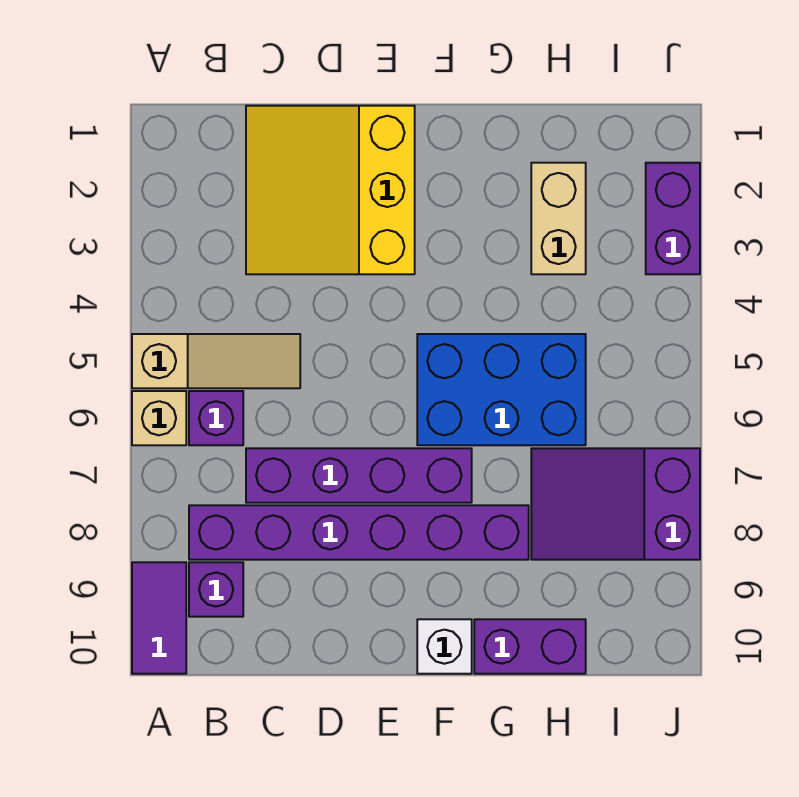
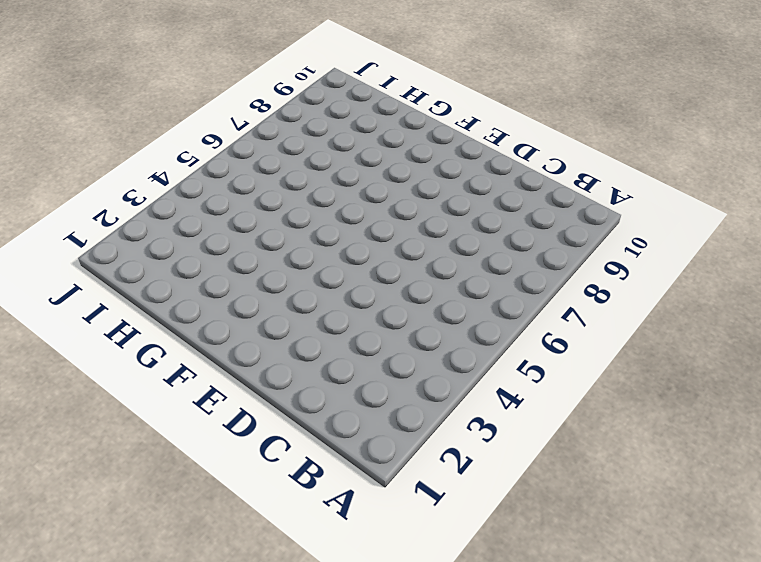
none -> tan slope A5:C5 level 1 top A
none -> tan brick A6 level 1
none -> purple tile A9:A10 level 1

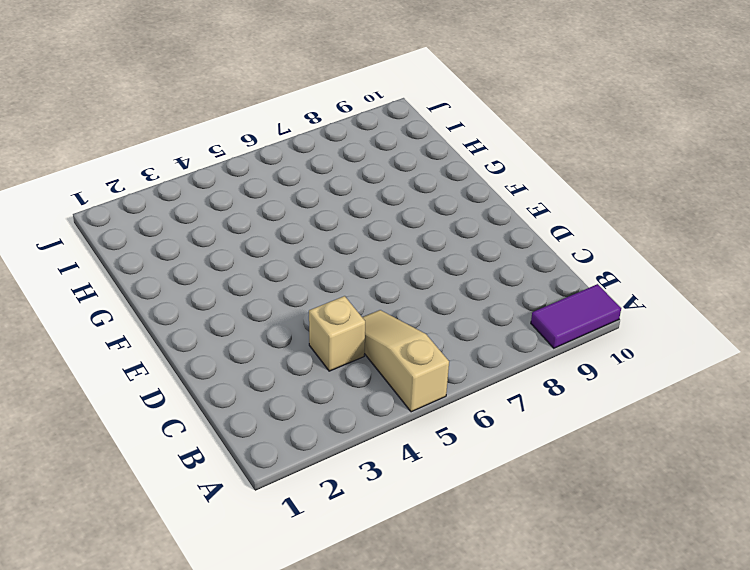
tan brick C4 level 1 -> tan brick A6 level 1
none -> purple brick B6 level 1
none -> purple brick B8:G8 level 1
none -> purple brick B9 level 1

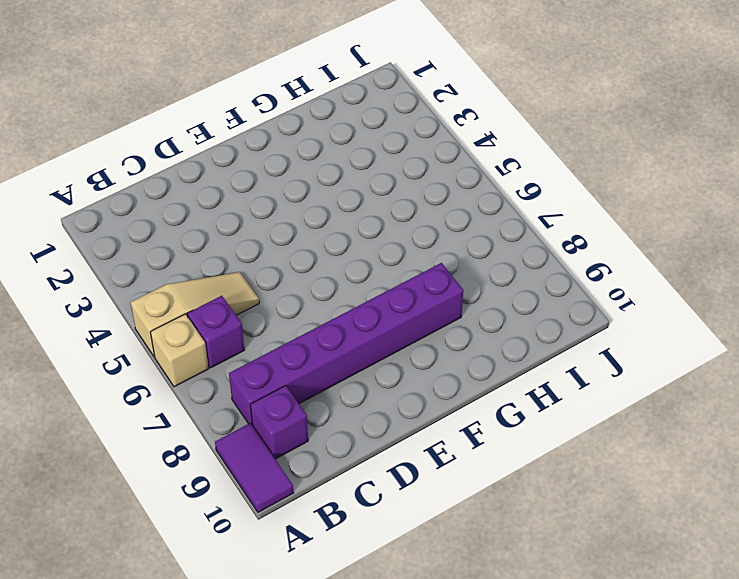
none -> yellow slope C1:E3 level 1 top E
none -> purple brick C7:F7 level 1
none -> blue brick F5:H6 level 1

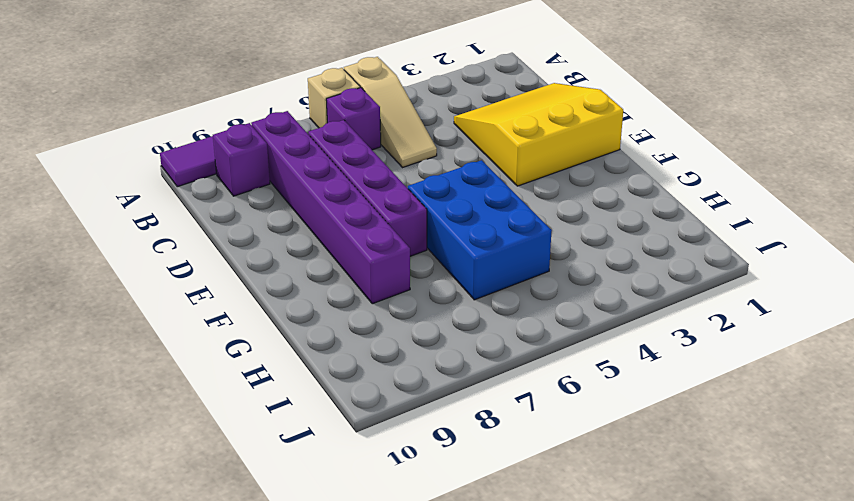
none -> white brick F10 level 1
none -> purple brick G10:H10 level 1
none -> tan brick H2:H3 level 1

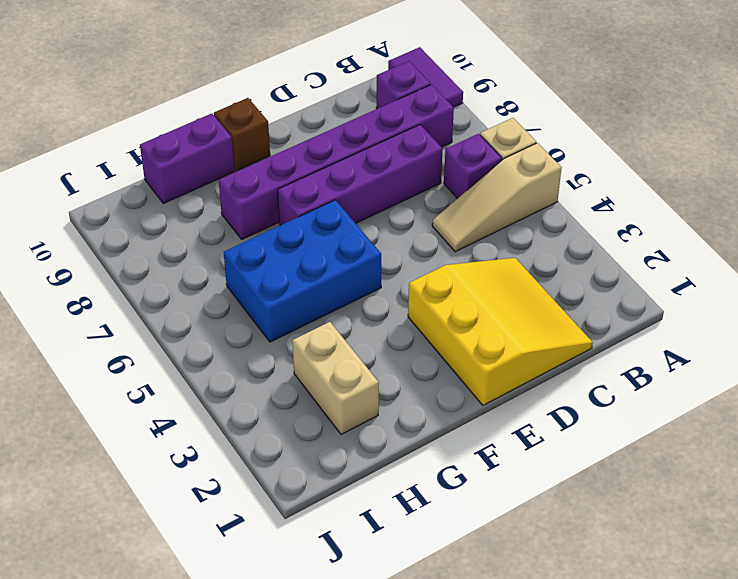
brown brick F10 level 1 -> white brick F10 level 1
none -> purple slope H7:J8 level 1 top J
none -> purple brick J2:J3 level 1

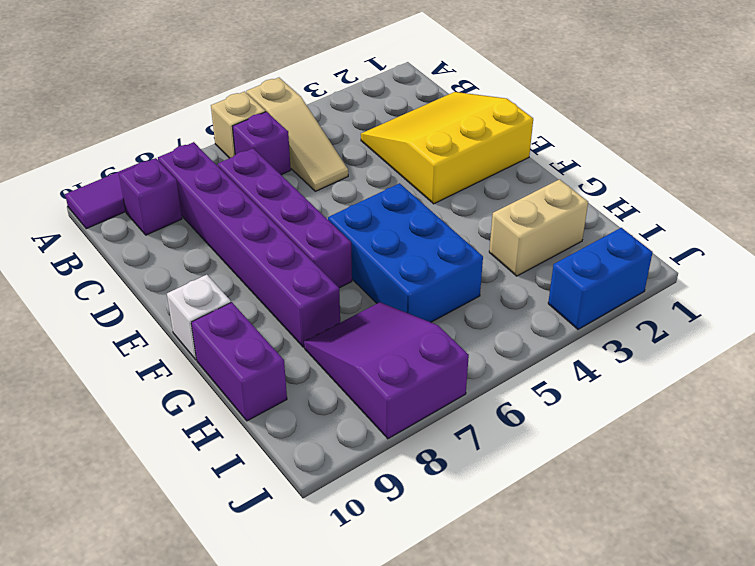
blue brick J2:J3 level 1 -> purple brick J2:J3 level 1

